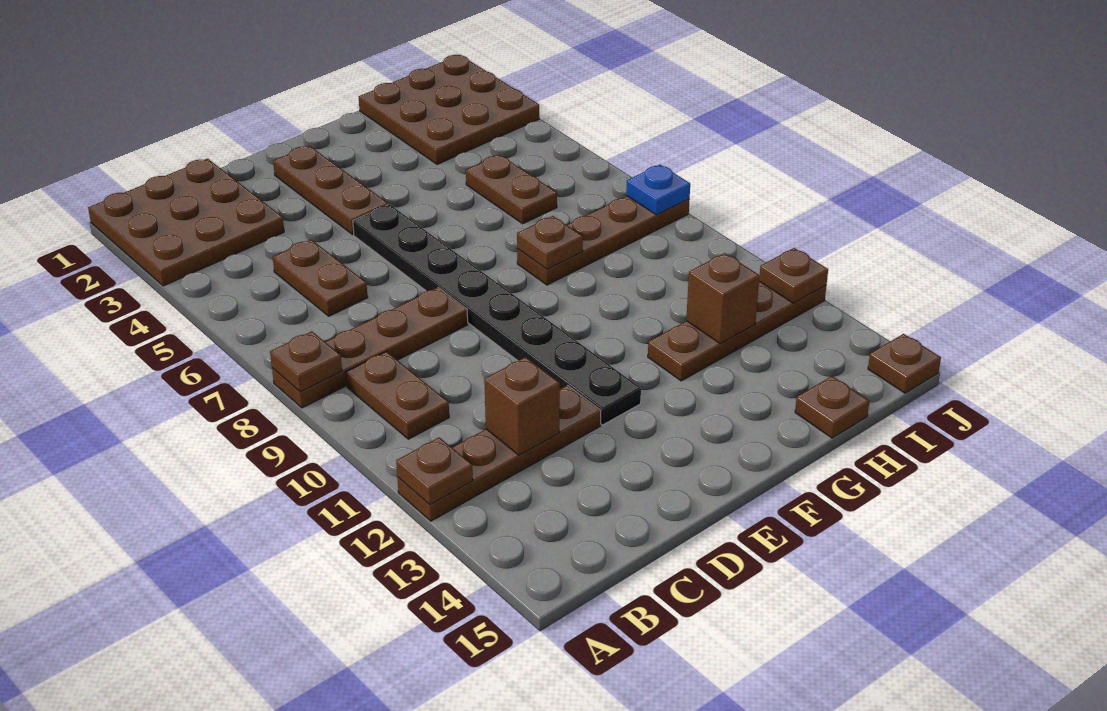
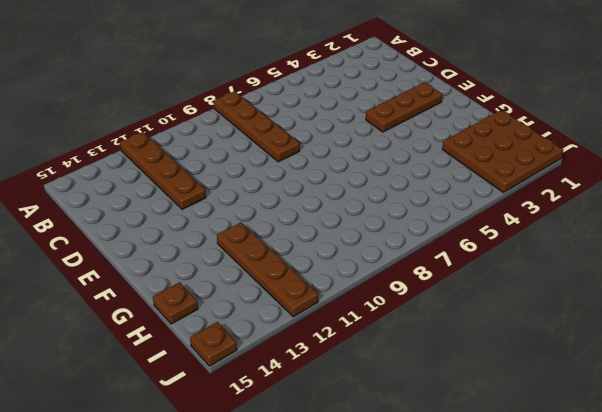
none -> brown plate A1:C3 level 1
none -> brown plate B9:B10 level 1
none -> brown plate C5:C6 level 1

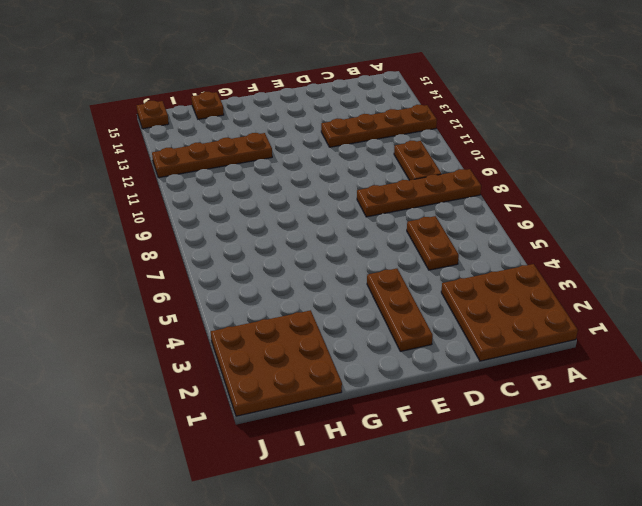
none -> black plate E5:E12 level 1
none -> brown plate G8:J8 level 1
none -> brown plate H5:H6 level 1

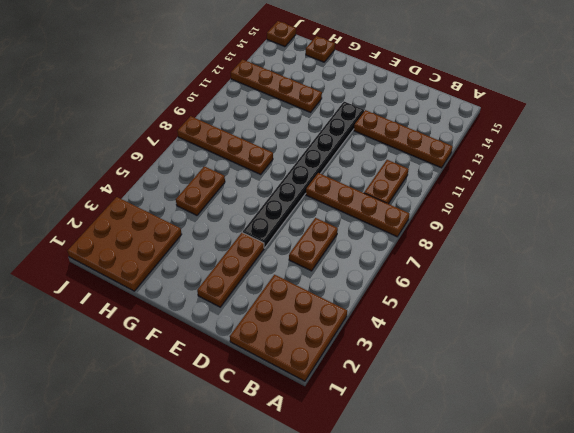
none -> brown plate A8 level 2
none -> brown plate A12 level 2
none -> brown brick C12 level 2

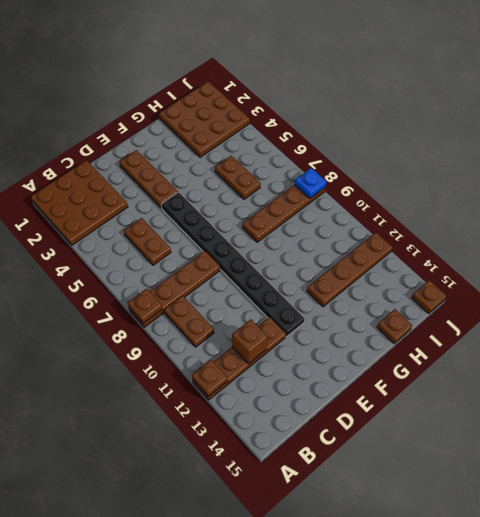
none -> brown plate G8 level 2
none -> brown brick H12 level 2
none -> brown plate J12 level 2

